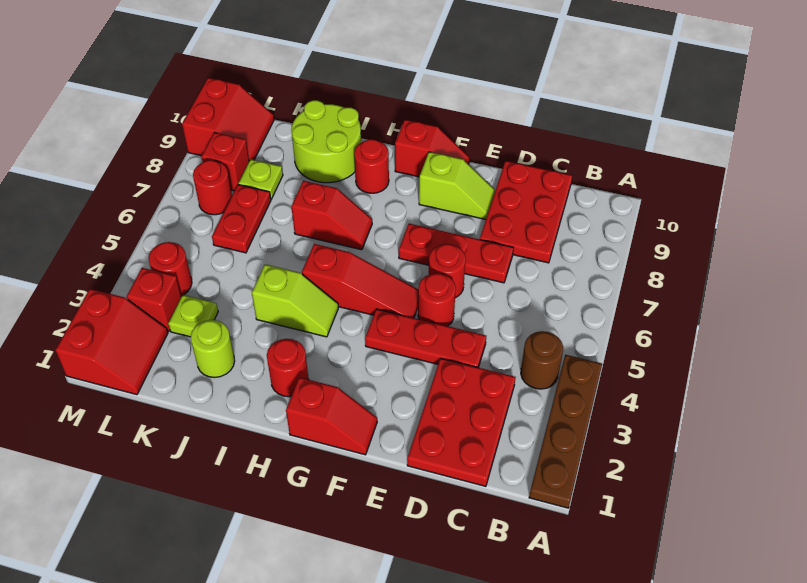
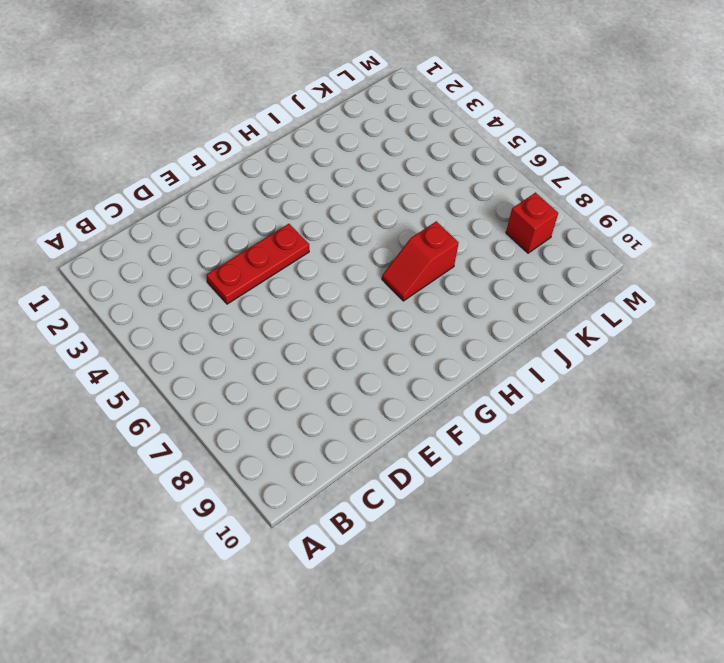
none -> brown plate A1:A4 level 1
none -> brown round brick B4 level 1
none -> red plate C1:D3 level 1

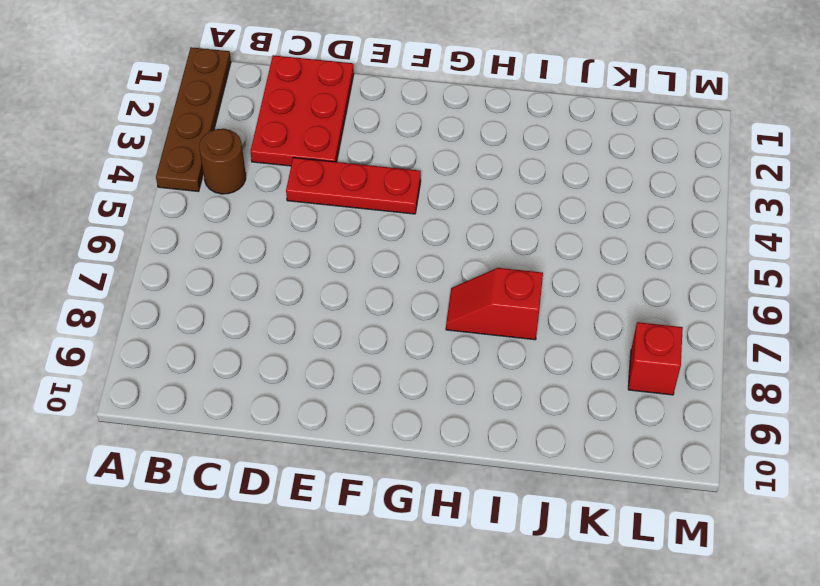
none -> red plate C8:D10 level 1
none -> red plate D7:F7 level 1
none -> red round brick E5 level 1

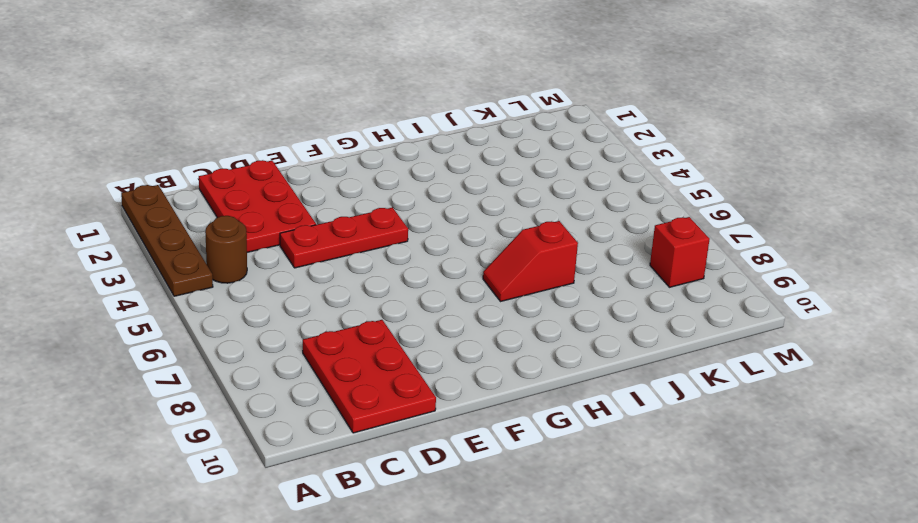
none -> red plate D7:F7 level 1
none -> red round brick E5 level 1
none -> red round brick E6 level 1

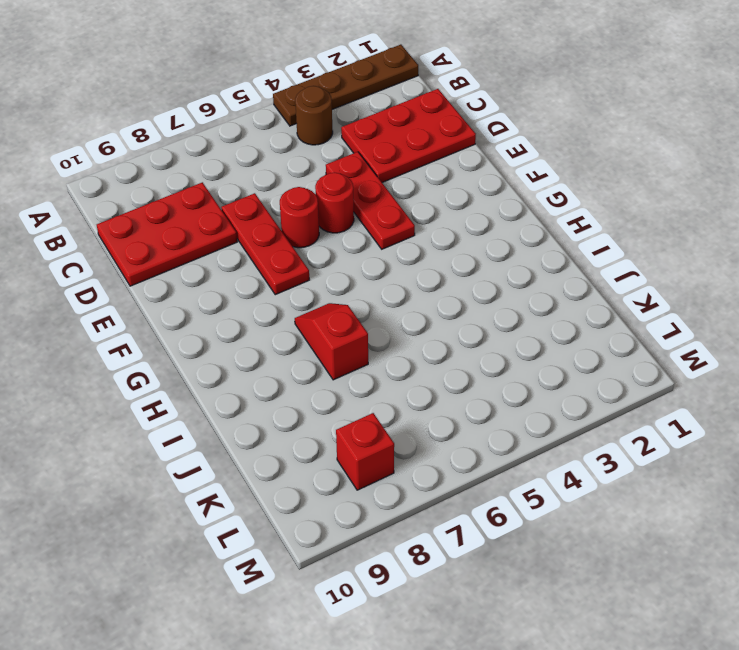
none -> lime slope E9:F9 level 1 top F
none -> red slope F1:G1 level 1 top G
none -> red slope F5:H5 level 1 top H

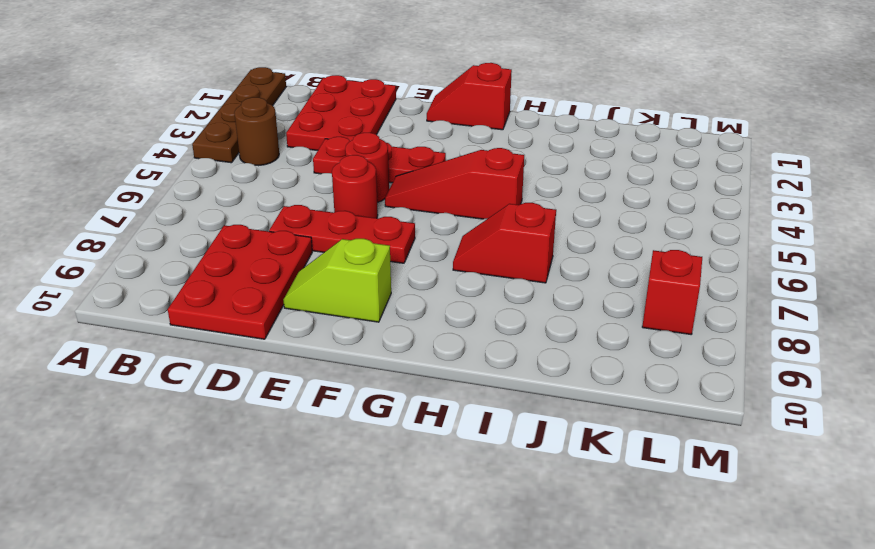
none -> red slope F10:G10 level 1 top G
none -> red round brick H2 level 1
none -> lime slope H4:I4 level 1 top I

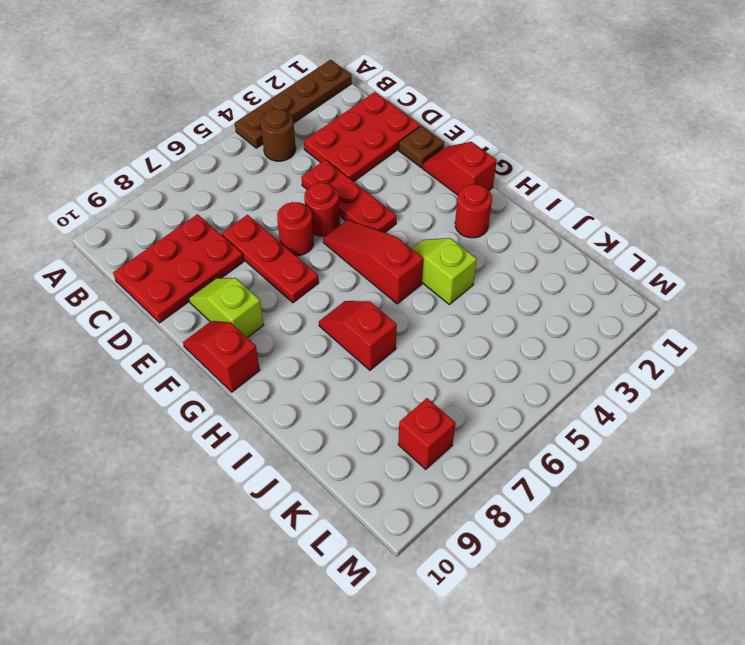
brown plate E1 level 1 -> none
none -> red round brick H9 level 1
none -> lime round brick I9:J10 level 1
none -> lime round brick J2 level 1

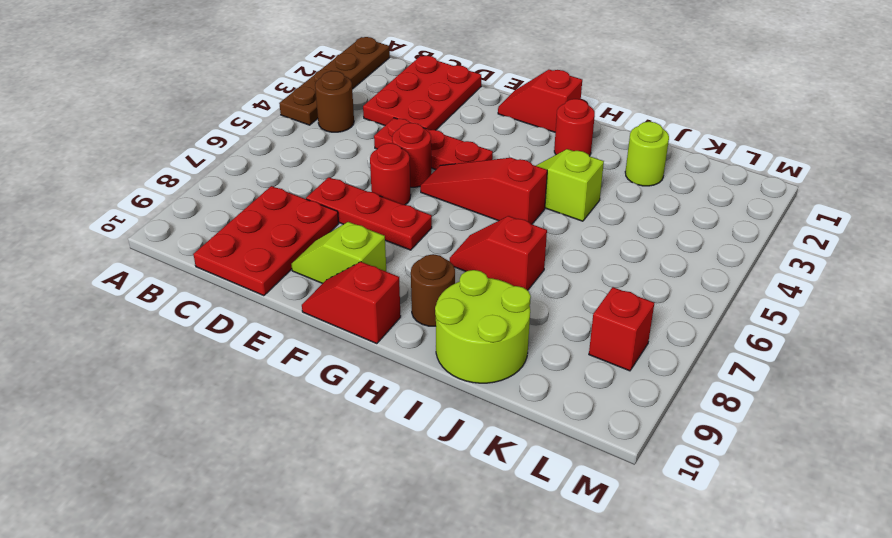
brown round brick H9 level 1 -> red round brick H9 level 1
none -> lime plate K3 level 1
none -> red plate K6:K7 level 1
none -> lime plate K8 level 1

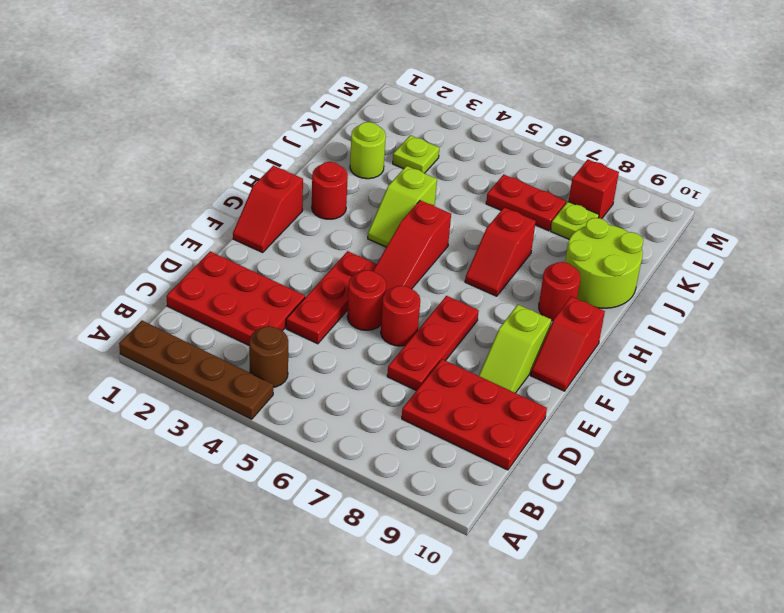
none -> red slope L1:M2 level 1 top M
none -> red brick L3 level 1
none -> red round brick L4 level 1

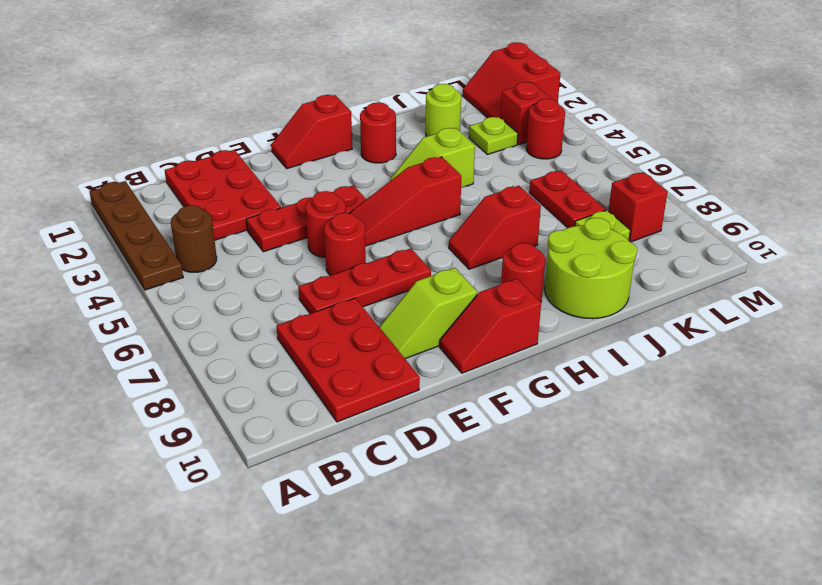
none -> red round brick L7 level 1
none -> red slope L9:M10 level 1 top M

